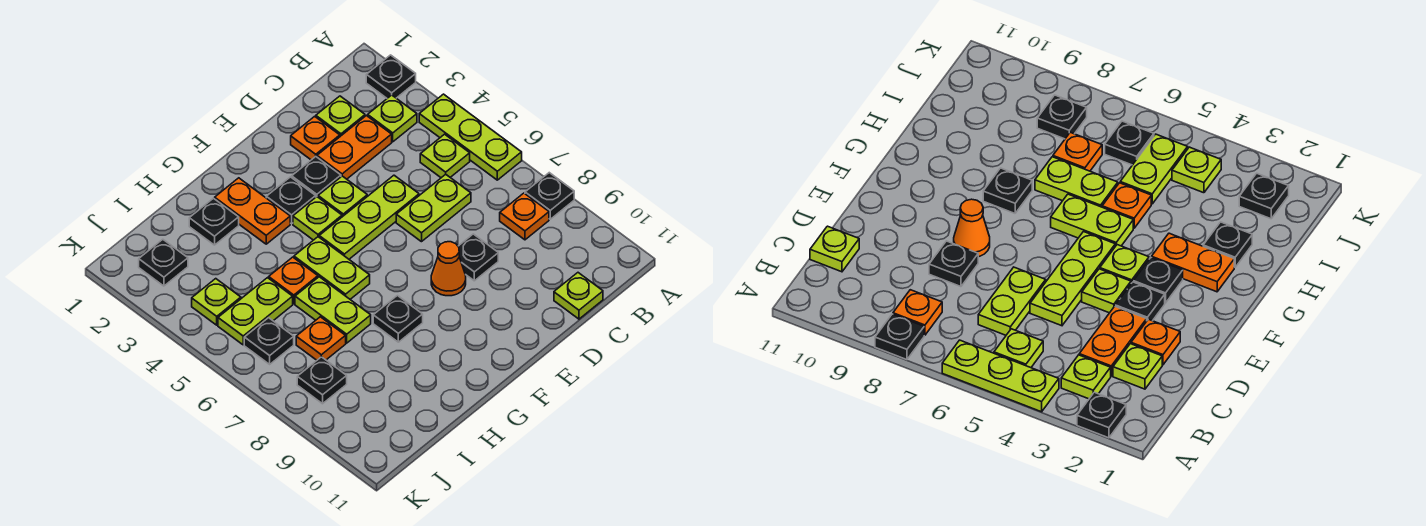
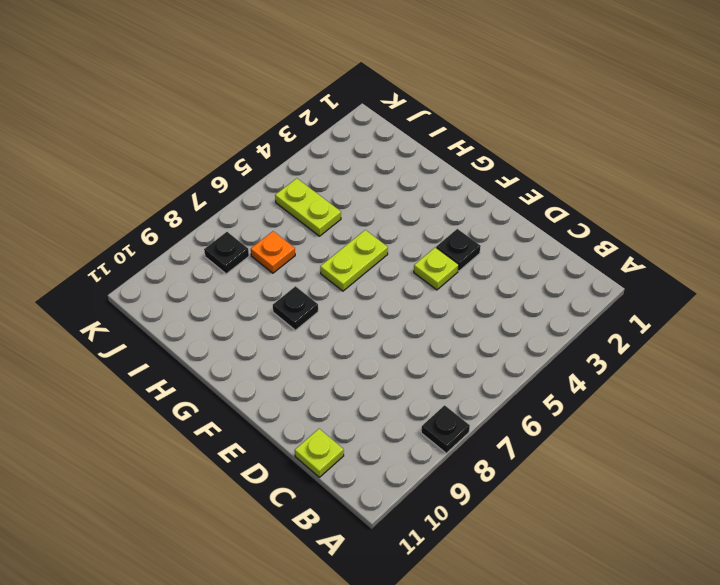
none -> black plate A2 level 1
none -> lime plate A4:A6 level 1
none -> lime plate B3 level 1
none -> lime plate B5 level 1

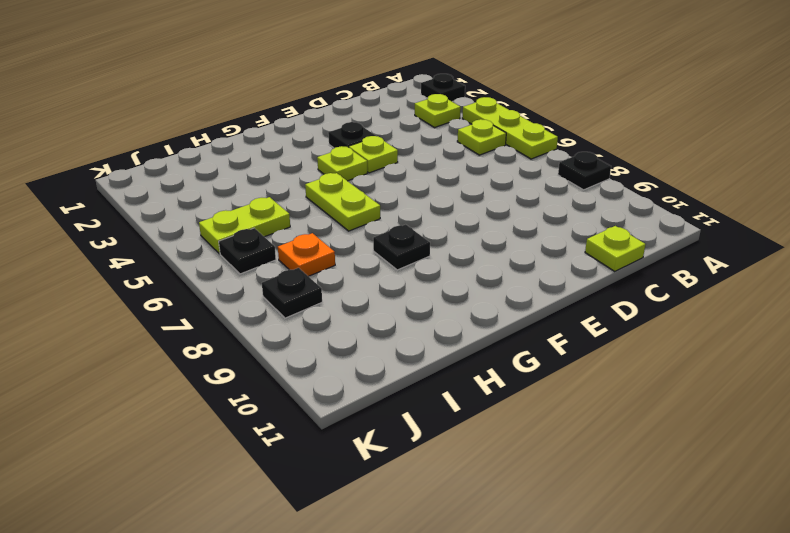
none -> orange plate B8 level 1
none -> lime plate C2 level 1
none -> orange plate C3:D3 level 1
none -> lime plate C6:D6 level 1

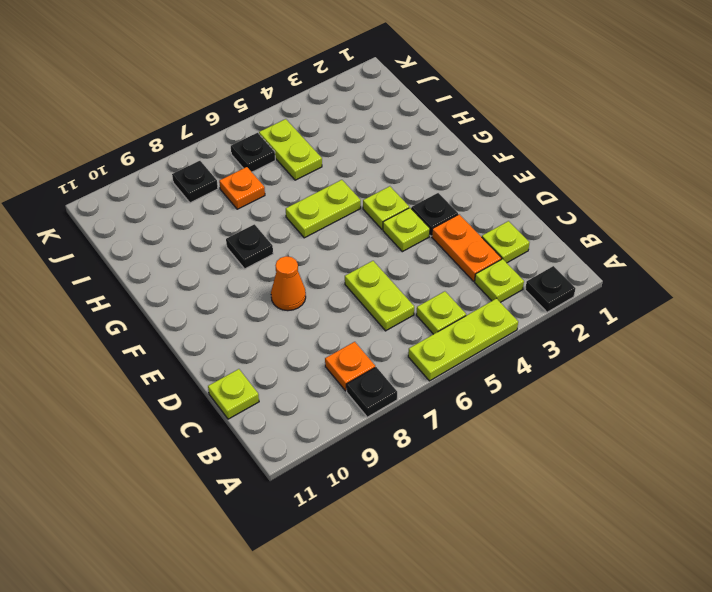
none -> orange plate D2 level 1
none -> lime plate D5:F5 level 1
none -> black plate D8 level 1
none -> black plate F3 level 1

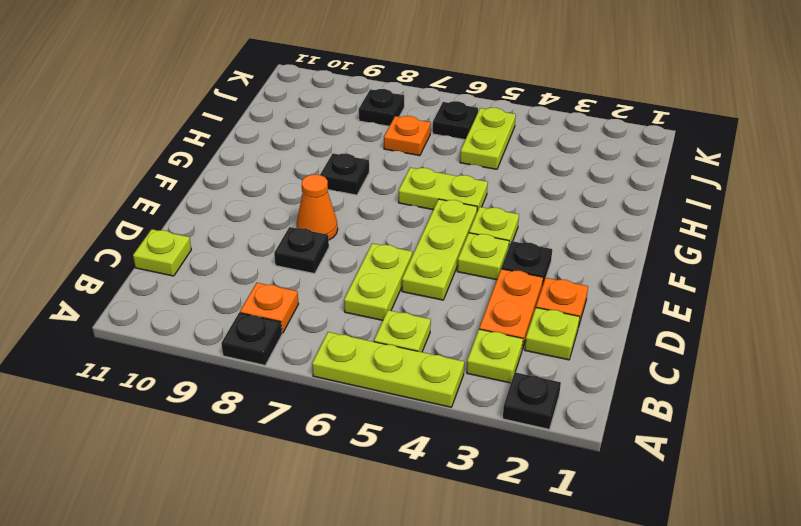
none -> black plate F3 level 1
none -> orange plate G2:G3 level 1
none -> black plate H2 level 1
none -> orange plate H5 level 1

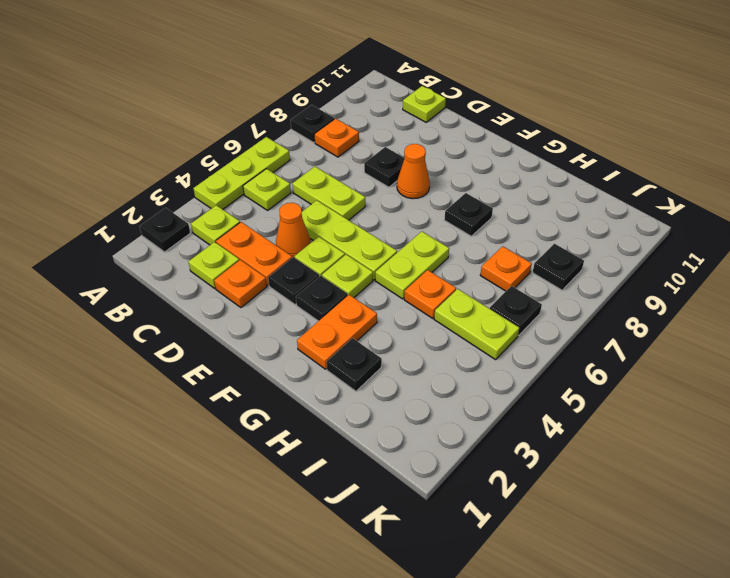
orange cone D4 level 1 -> none
none -> lime plate H6:H7 level 1
none -> black plate J2 level 1
none -> lime plate J4 level 1

